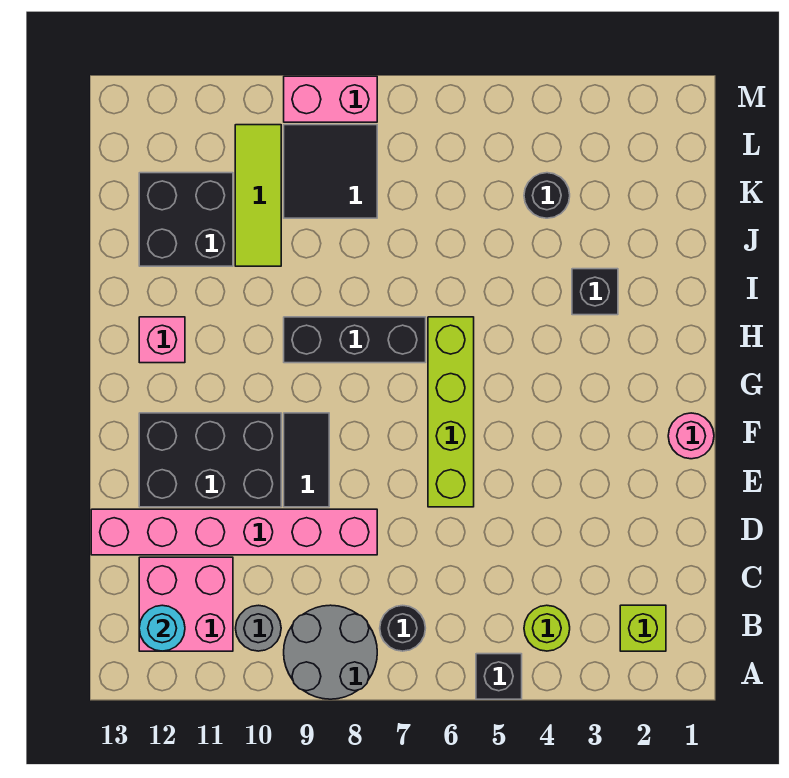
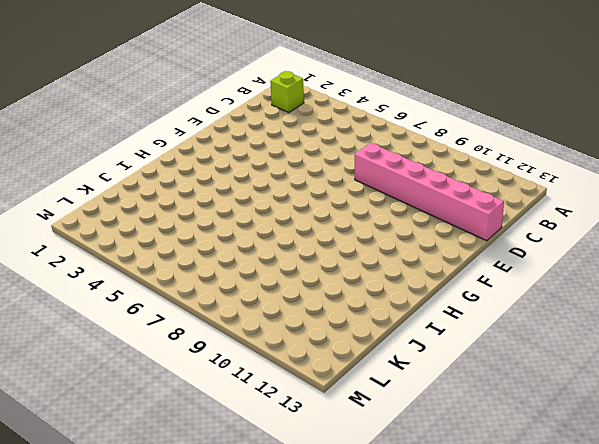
none -> black brick A5 level 1
none -> grey round brick A8:B9 level 1
none -> lime round brick B4 level 1

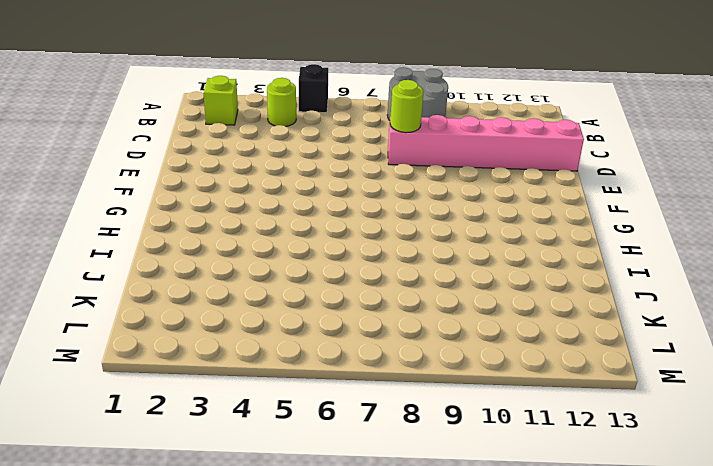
lime round brick D8 level 2 -> none
none -> black round brick B7 level 1
none -> grey round brick B10 level 1
none -> pink brick B11:C12 level 1

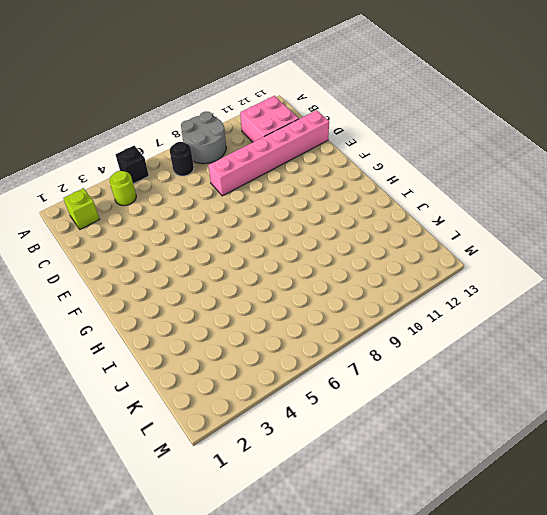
none -> grey round brick B10 level 1
none -> lime brick E6:H6 level 1
none -> black tile E9:F9 level 1

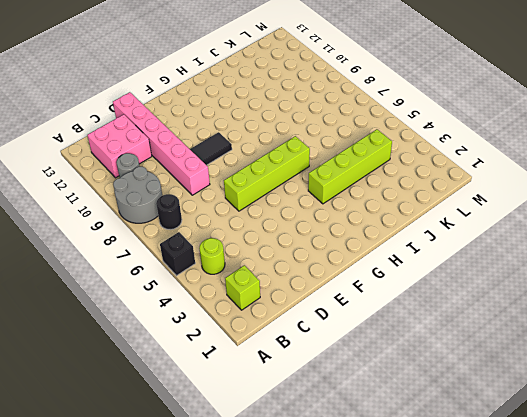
lime brick H4:K4 level 1 -> black round brick K4 level 1
none -> black brick E10:F12 level 1
none -> pink round brick F1 level 1
none -> black brick H7:H9 level 1

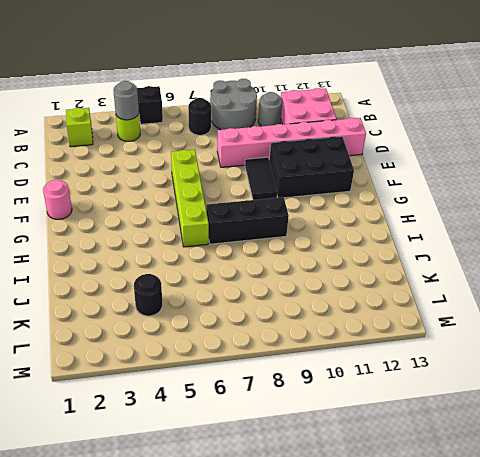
grey round brick B4 level 2 -> none
none -> pink brick H12 level 1
none -> black brick I3 level 1
none -> lime tile J10:L10 level 1

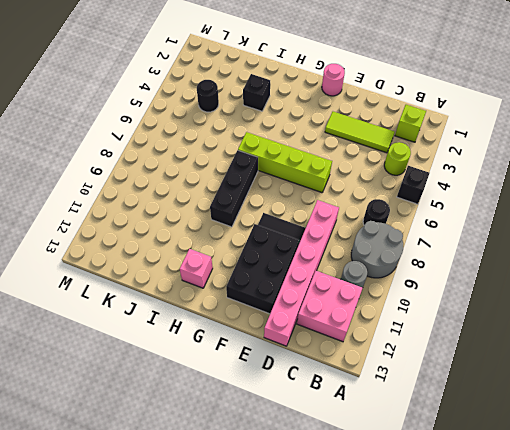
lime tile C3:E3 level 1 -> lime tile J10:L10 level 1
none -> black brick J11:K12 level 1
none -> black tile K8:L9 level 1
none -> pink brick M8:M9 level 1

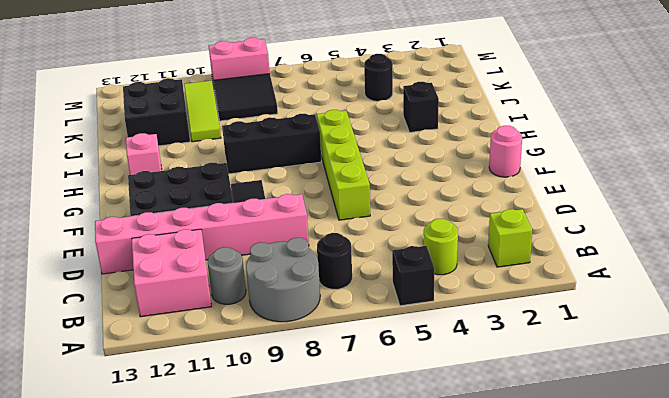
none -> cyan round brick B12 level 2

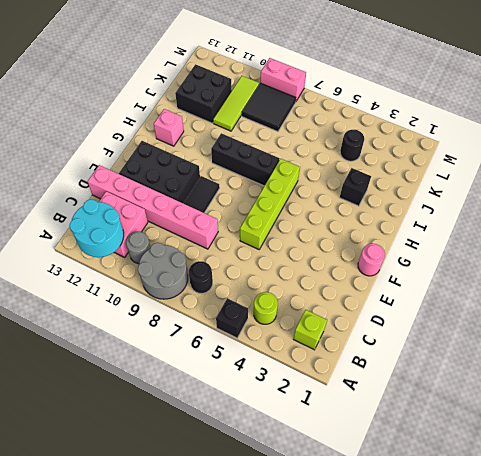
cyan round brick A11:B12 level 2 -> cyan round brick B12 level 2

